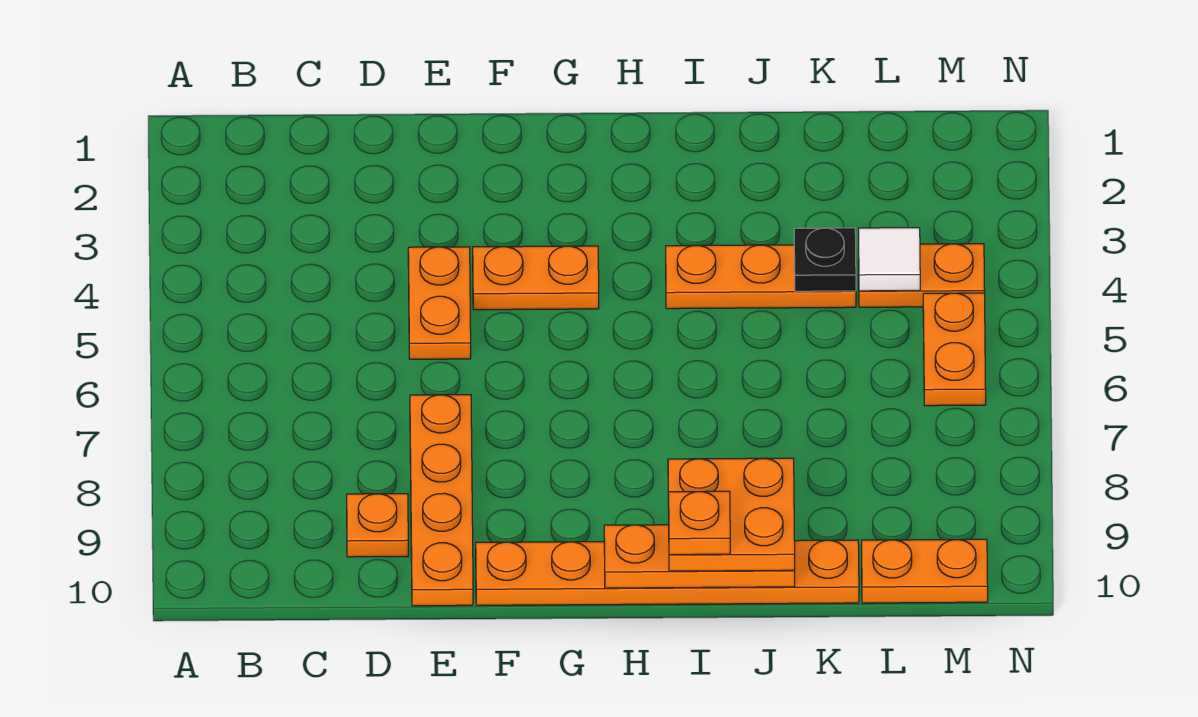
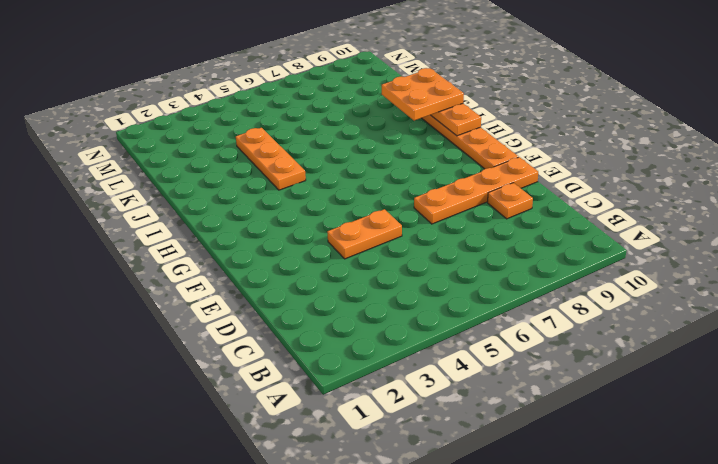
none -> orange plate F4:G4 level 1
none -> orange plate L4:M4 level 1
none -> orange plate L10:M10 level 1

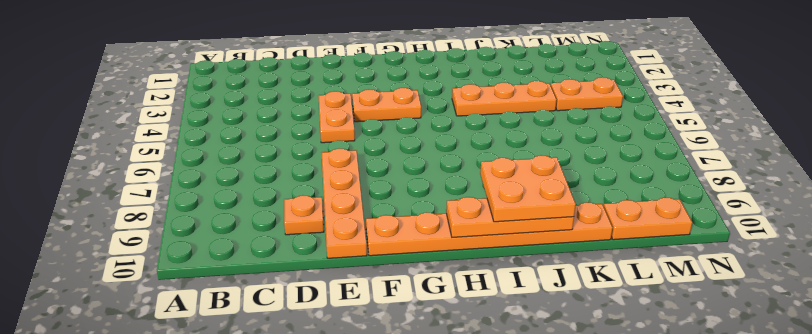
none -> orange plate M5:M6 level 1
none -> black plate K4 level 2
none -> white tile L4 level 2

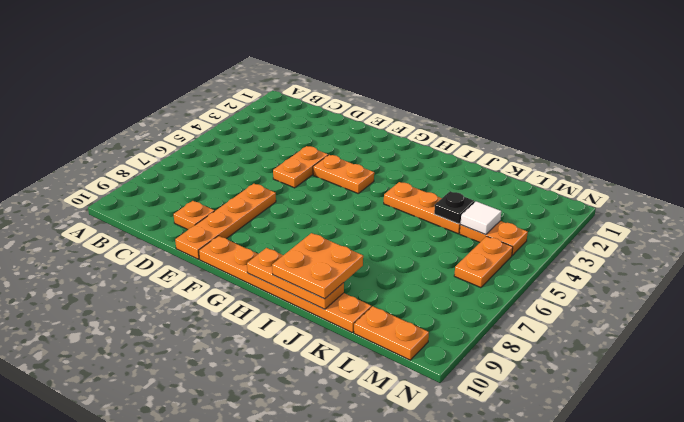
none -> orange plate I10 level 4

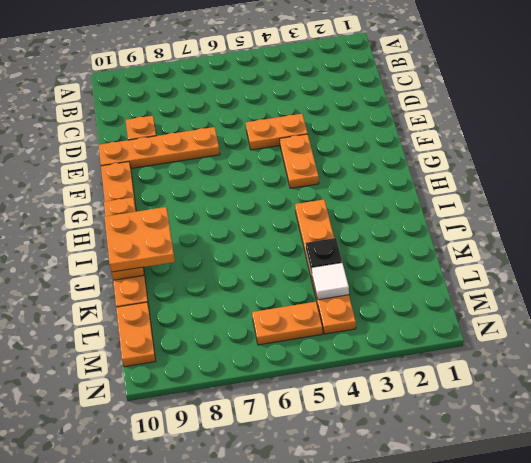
none -> orange plate I10 level 4

